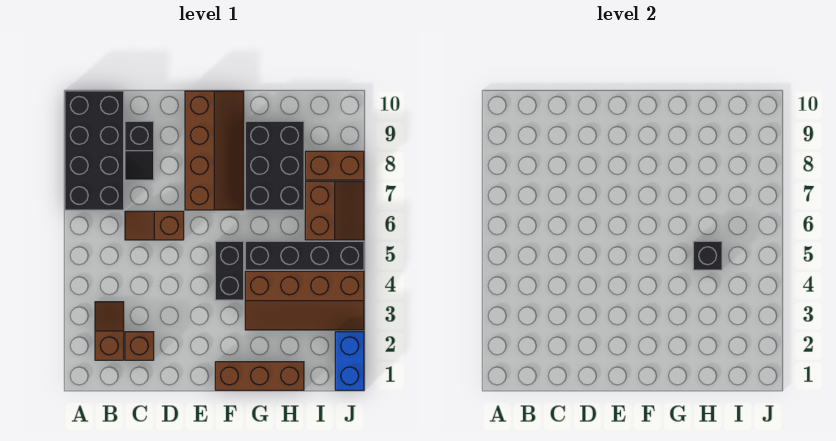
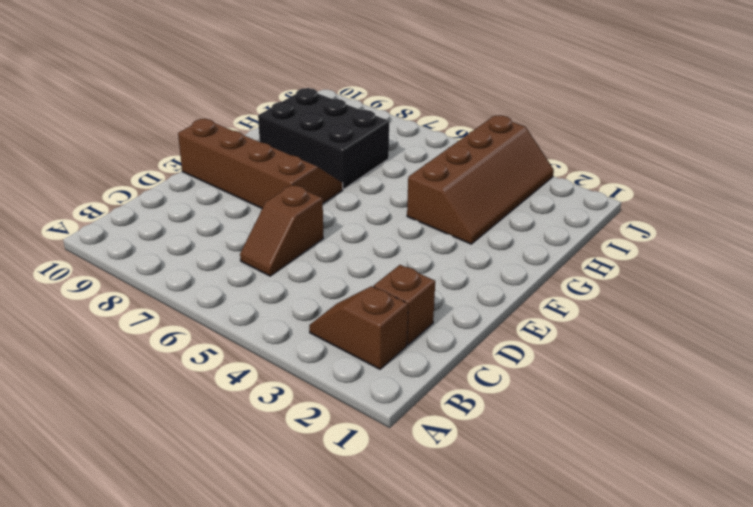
none -> black brick A7:B10 level 1
none -> black slope C8:C9 level 1 top 9
none -> brown brick F1:H1 level 1

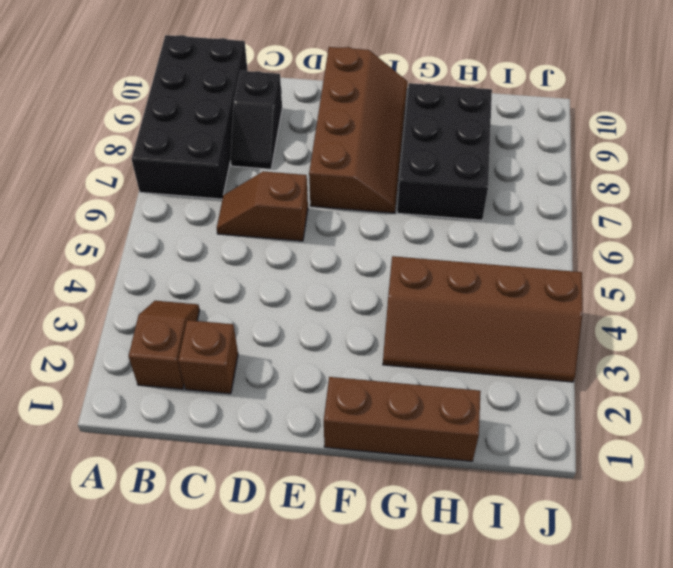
none -> black brick F4:F5 level 1
none -> black brick G5:J5 level 1
none -> brown slope I6:J7 level 1 top I

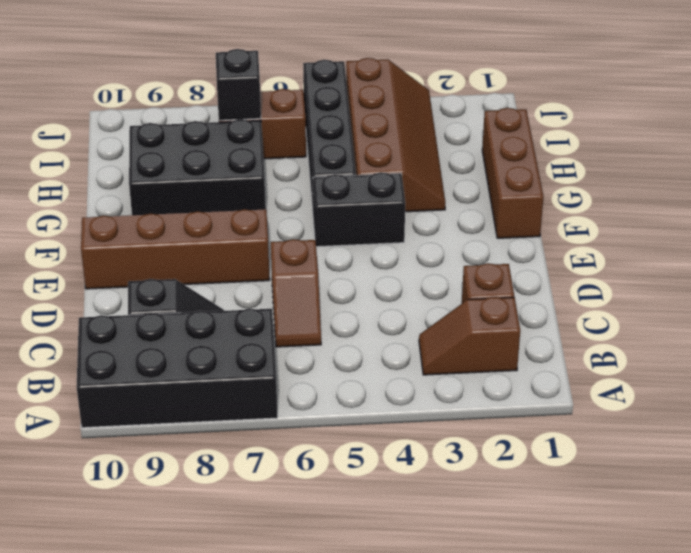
black brick I7 level 2 -> black brick H5 level 2
none -> brown brick I8:J8 level 1
none -> blue brick J1:J2 level 1

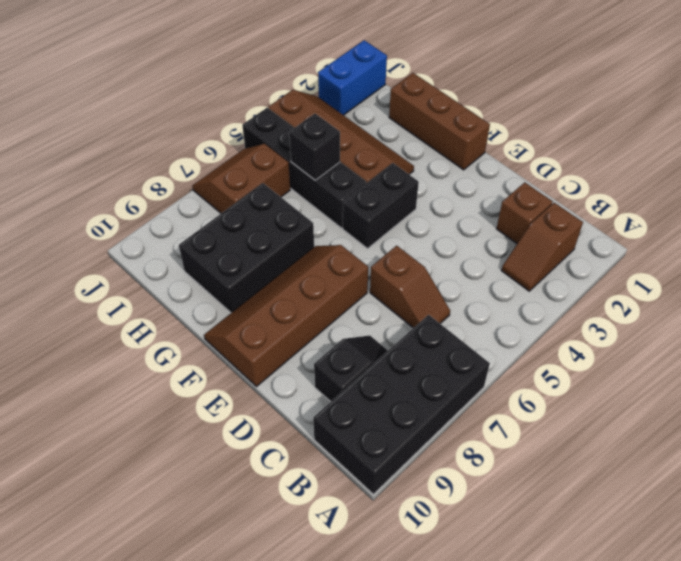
none -> brown brick I8:J8 level 1

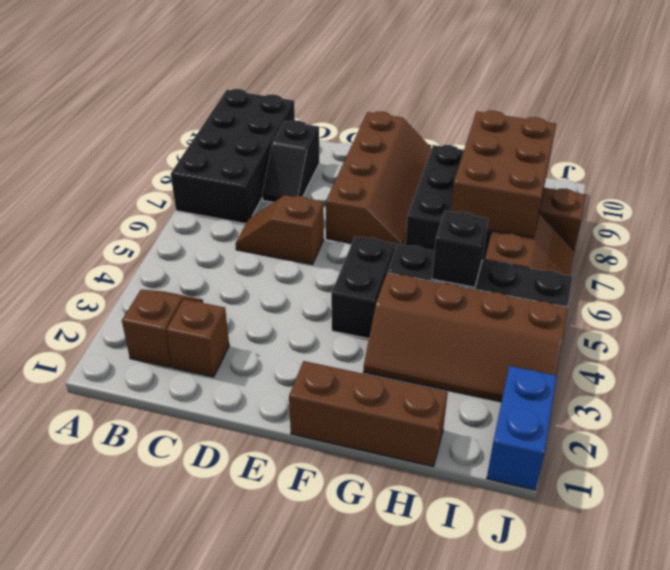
brown brick H7:I9 level 2 -> none

